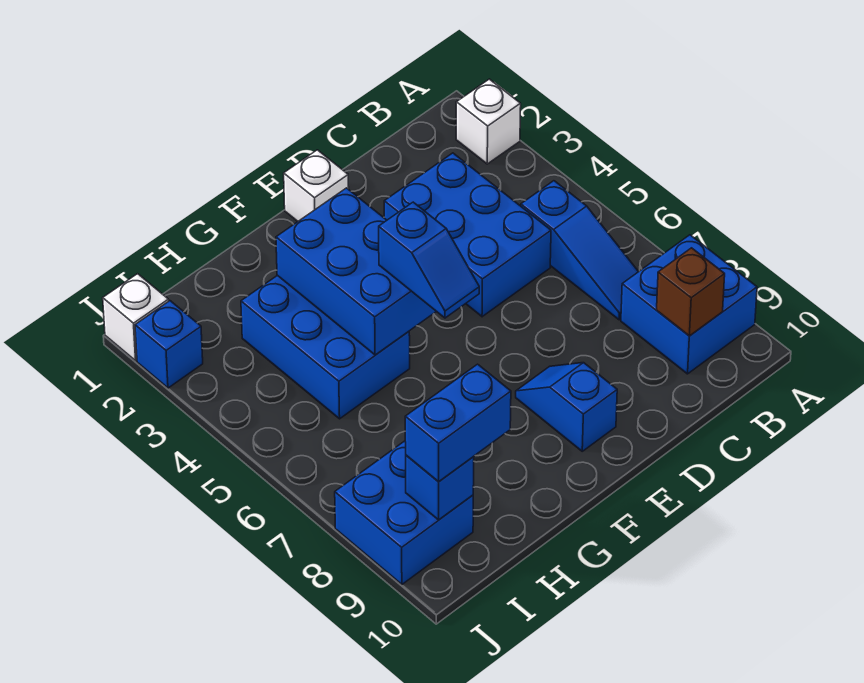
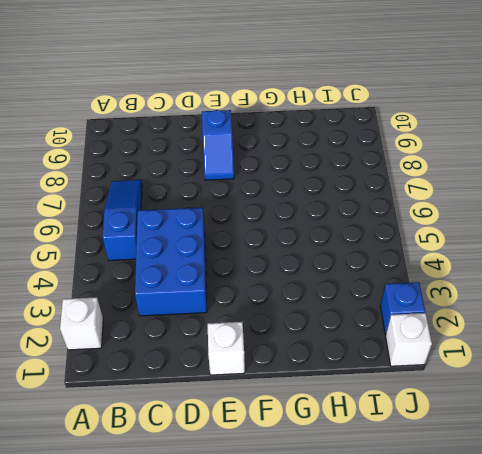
none -> blue brick A8:B9 level 1
none -> blue brick G3:H5 level 1
none -> blue brick I8:J9 level 1

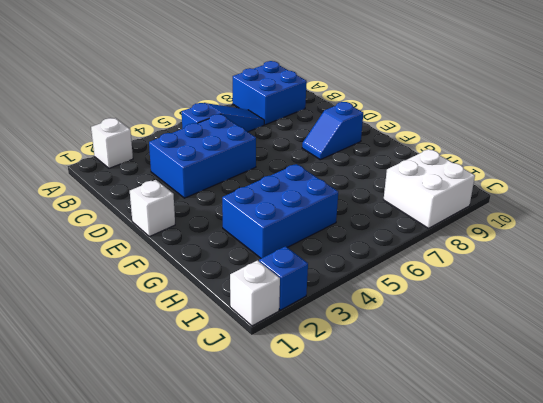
white brick I8:J9 level 1 -> blue brick I8:J9 level 1
none -> brown brick B9 level 2
none -> blue brick F3:G5 level 2
none -> blue brick I9 level 2

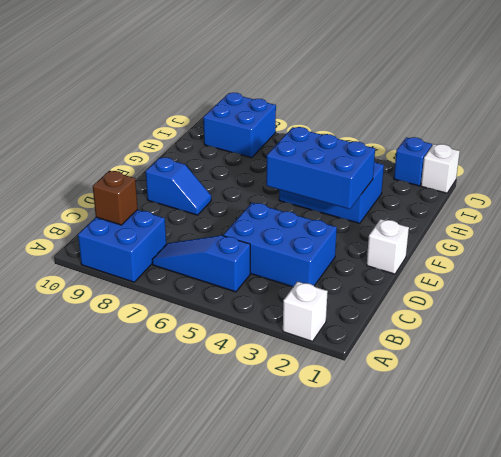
none -> blue brick I9 level 2
none -> blue slope F5:F6 level 3 top 5
none -> blue brick H9:I9 level 3

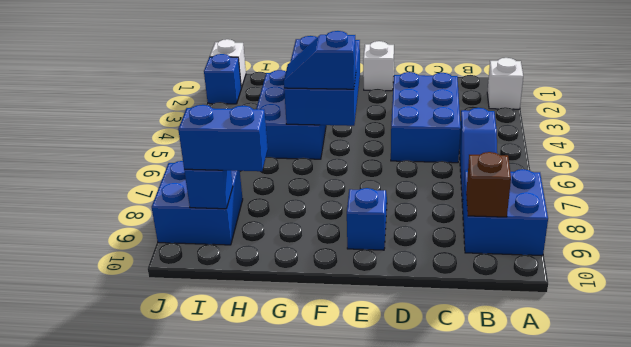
blue slope F5:G5 level 3 top F -> blue slope F5:F6 level 3 top 5

